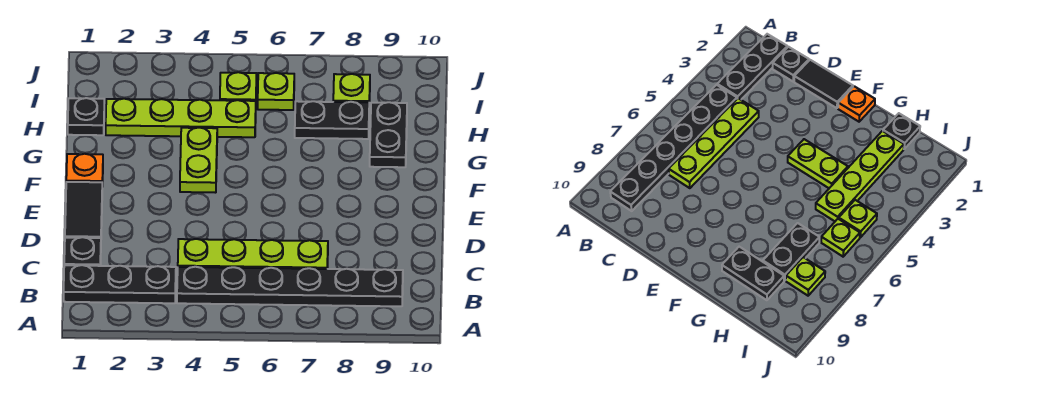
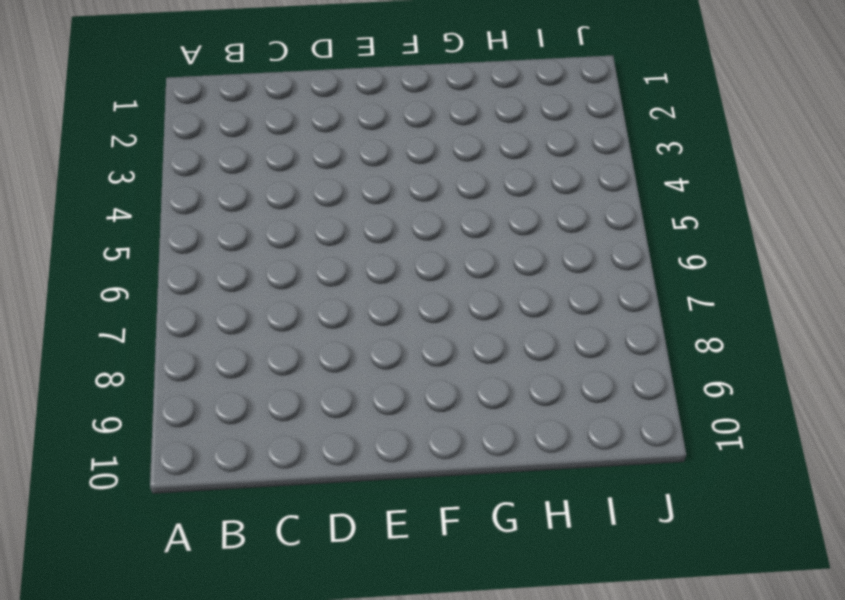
none -> black plate B1:B3 level 1
none -> black plate B4:B9 level 1
none -> black plate C1 level 1

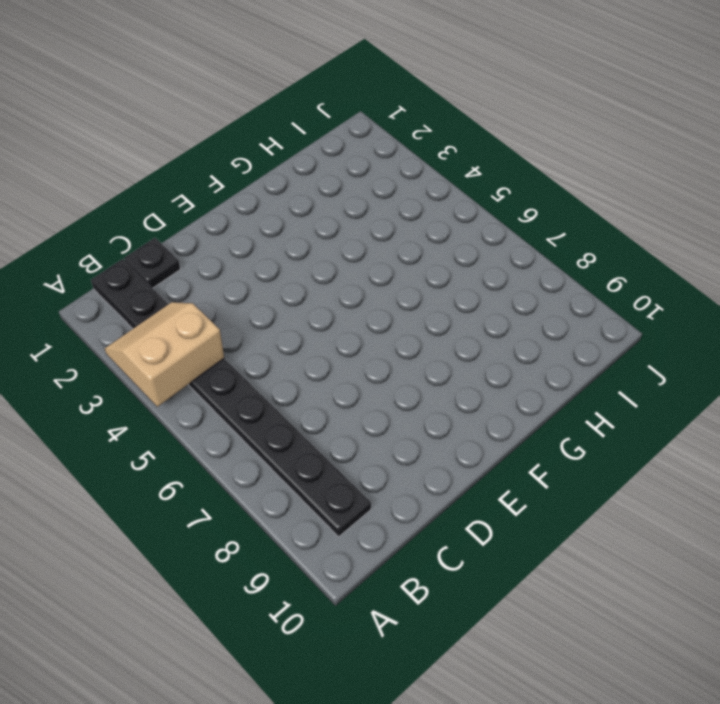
tan slope A3:B4 level 2 top 4 -> none
none -> lime plate C4:C7 level 1
none -> black tile D1:E1 level 1
none -> orange plate F1 level 1

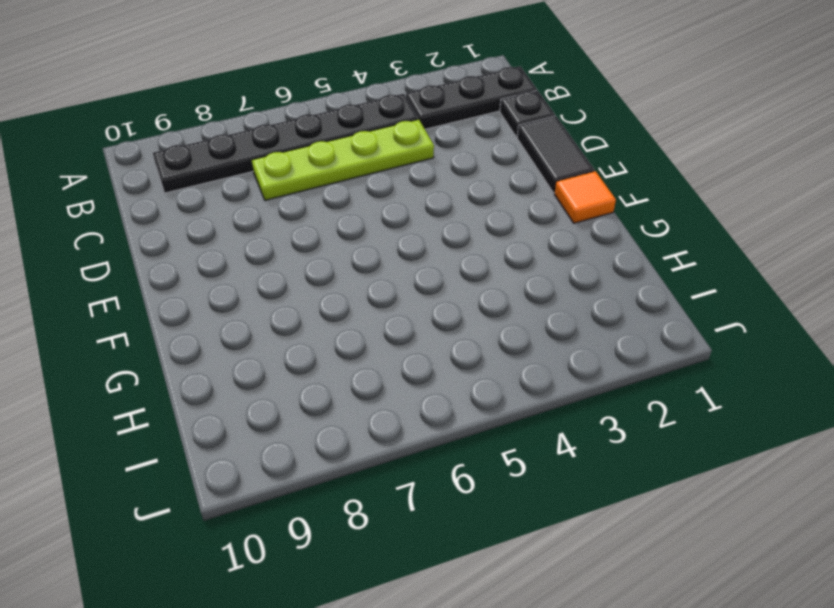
orange tile F1 level 1 -> orange plate F1 level 1
none -> lime plate F4:G4 level 1
none -> black plate G9:H9 level 1
none -> black plate H1 level 1

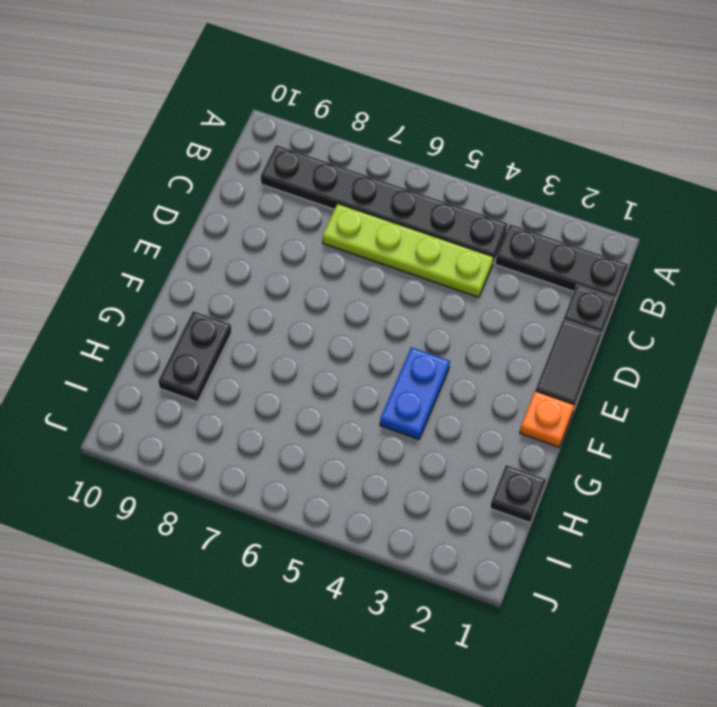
blue plate F4:G4 level 1 -> lime plate F4:G4 level 1
none -> lime plate H2:H5 level 1
none -> black plate H7:H8 level 1
none -> lime plate I5 level 1

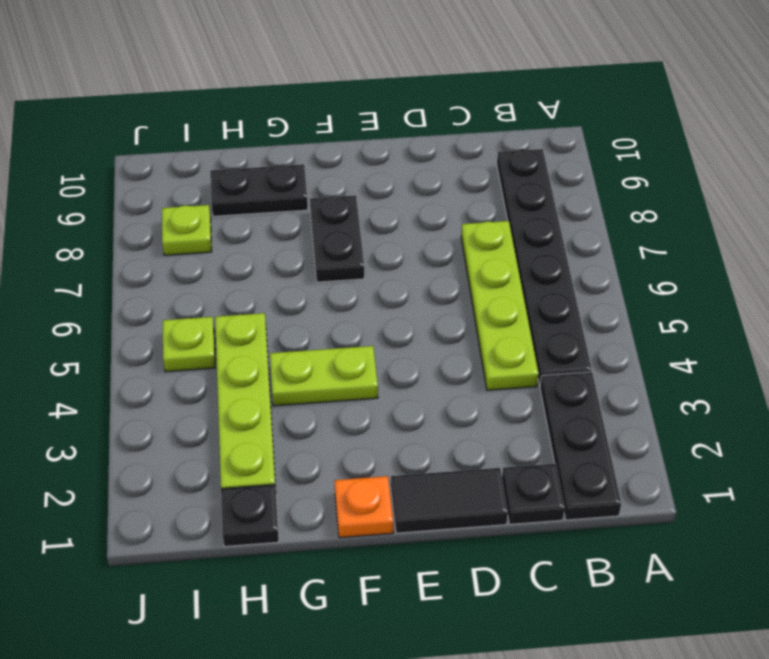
black plate F7:F8 level 1 -> black plate H7:H8 level 1
none -> lime plate I6 level 1

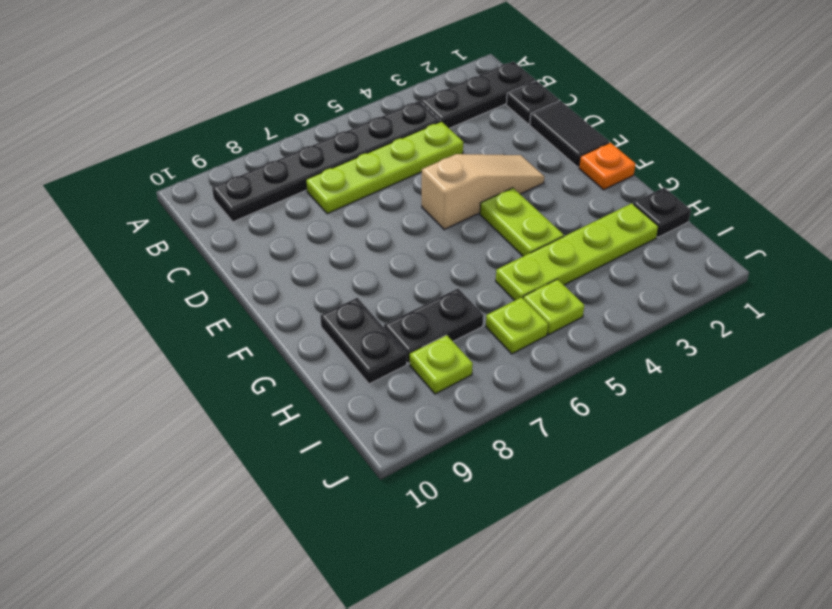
tan slope E3:E5 level 1 top 5 -> none

